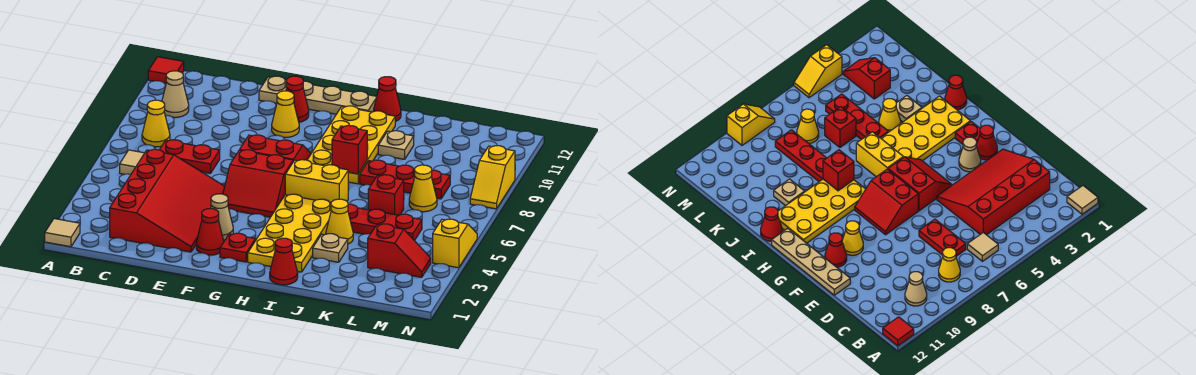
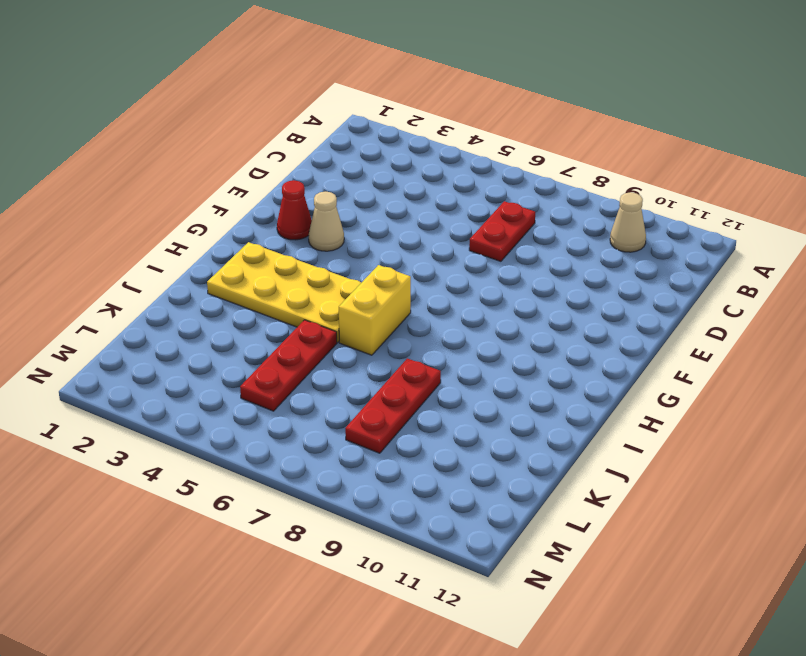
none -> tan tile A1 level 1
none -> red tile A12 level 1
none -> tan tile B6 level 1
none -> yellow cone B8 level 1

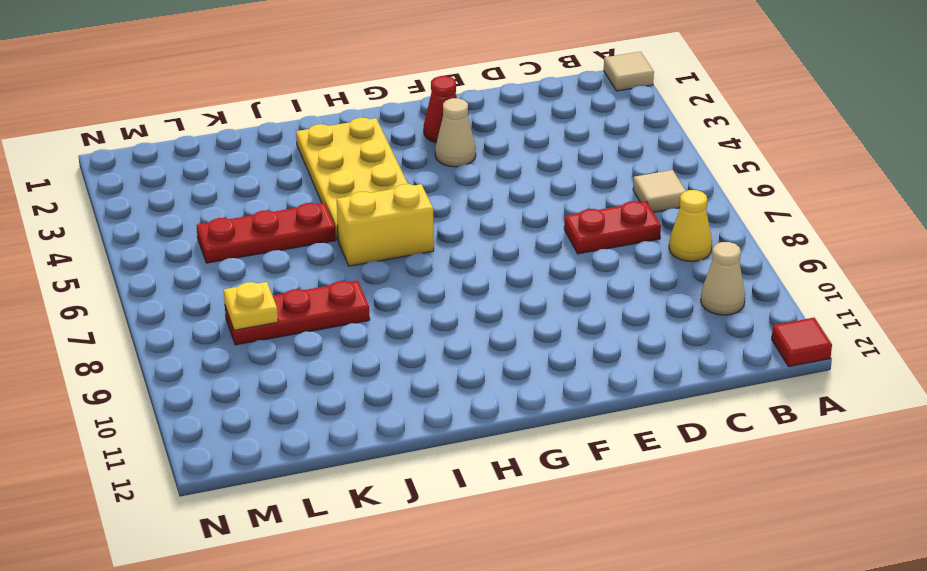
yellow plate L8 level 2 -> none
none -> red slope C2:E5 level 1 top C
none -> tan plate E12:H12 level 1
none -> red slope F5:G6 level 1 top 6
none -> red slope F7:G8 level 1 top 7

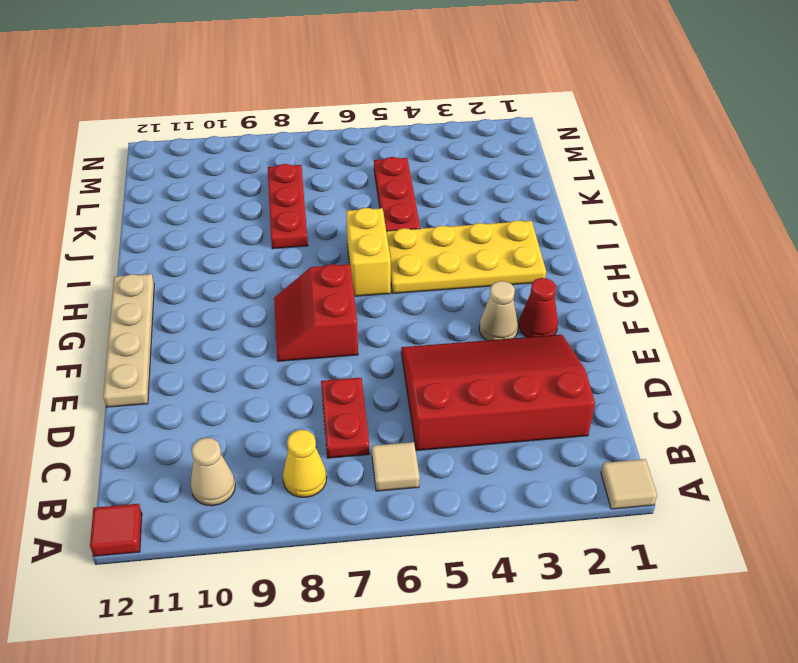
none -> red slope F5:G6 level 1 top 6
none -> yellow cone F10 level 1
none -> red cone F11 level 1
none -> red plate G2 level 1

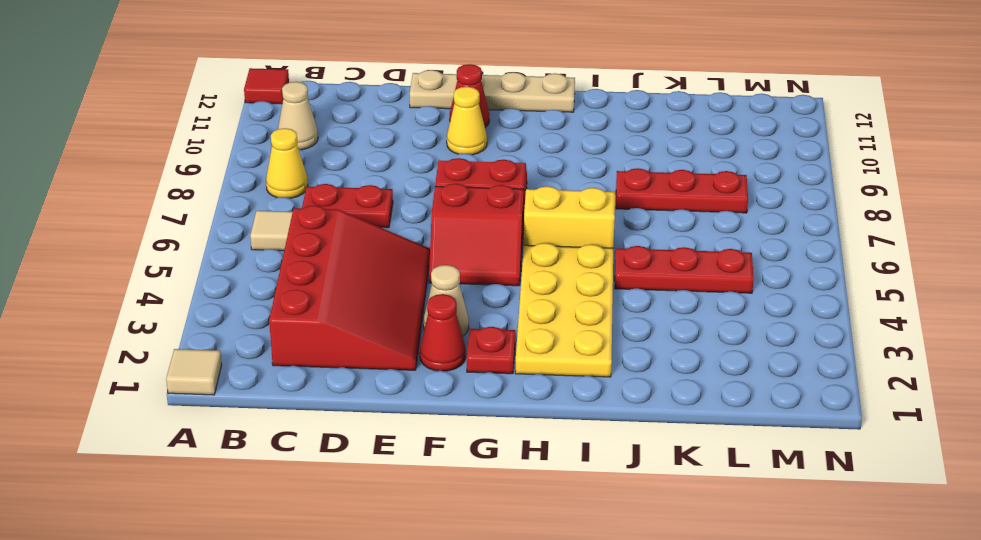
none -> yellow plate H8:I11 level 1
none -> red cone I1 level 1
none -> red cone I12 level 1
none -> tan plate J3 level 1

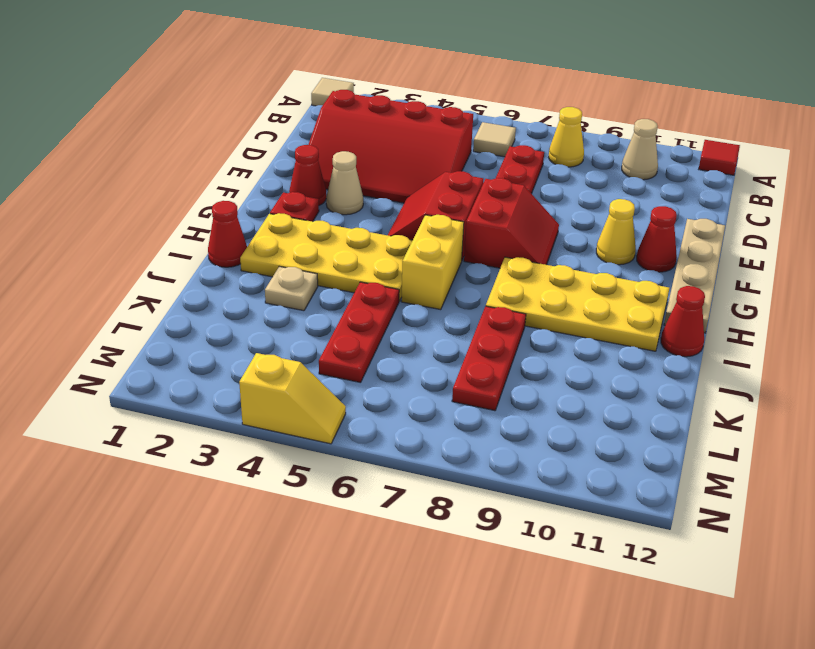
none -> yellow cone J4 level 1
none -> tan plate J10 level 1
none -> red brick K6 level 1
none -> red slope L3:M3 level 1 top L

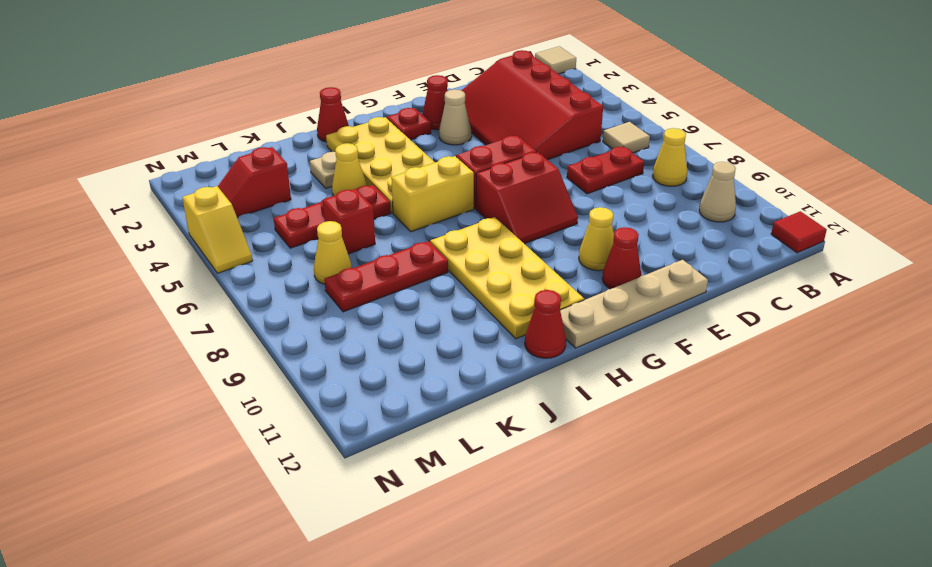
none -> tan plate J10 level 1
none -> yellow slope N8:N9 level 1 top 9
none -> red brick I8 level 2

